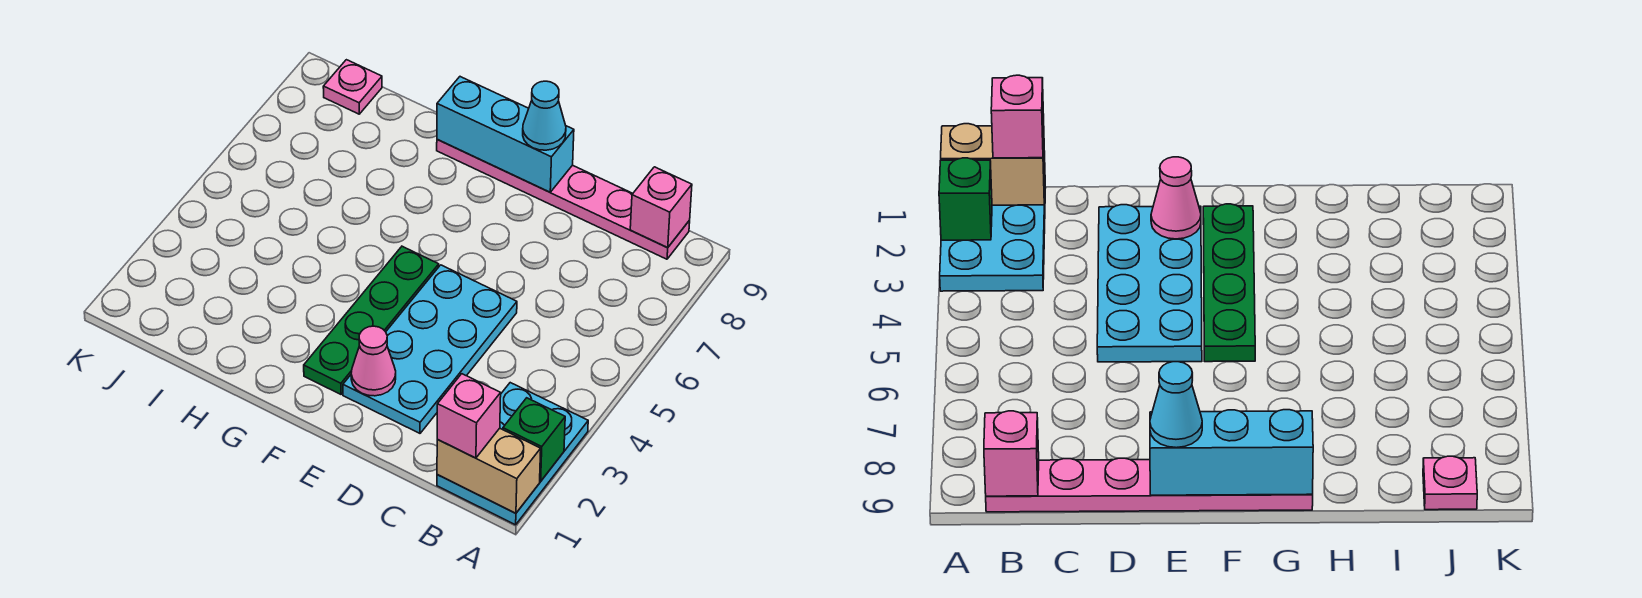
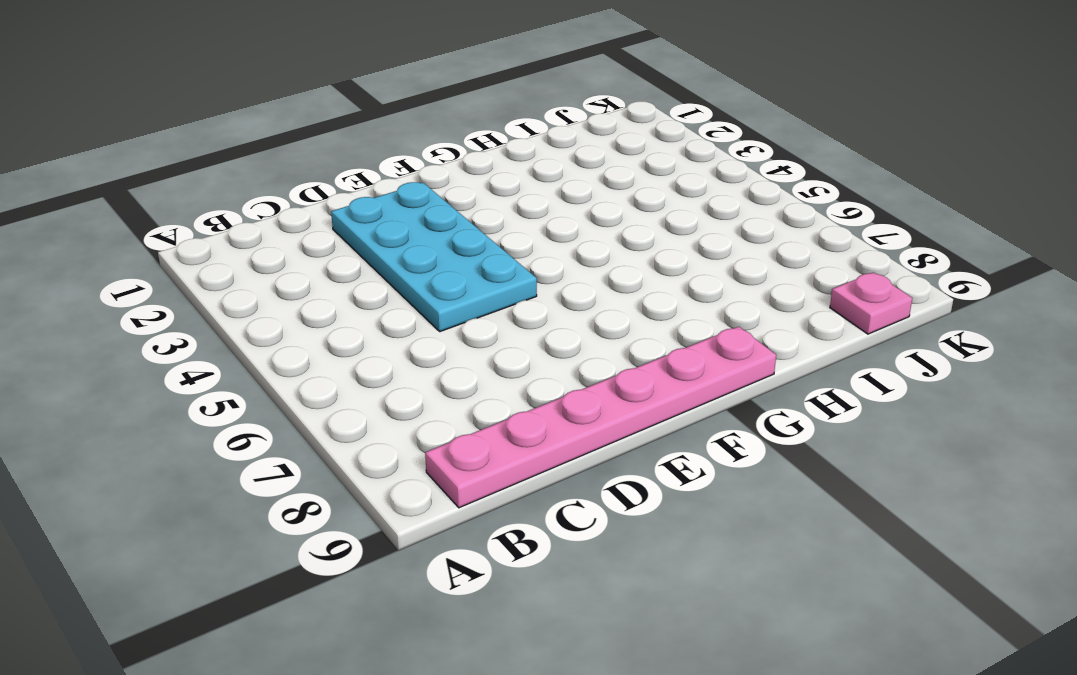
none -> cyan plate A1:B3 level 1
none -> green plate F2:F5 level 1
none -> tan brick A1:B1 level 2

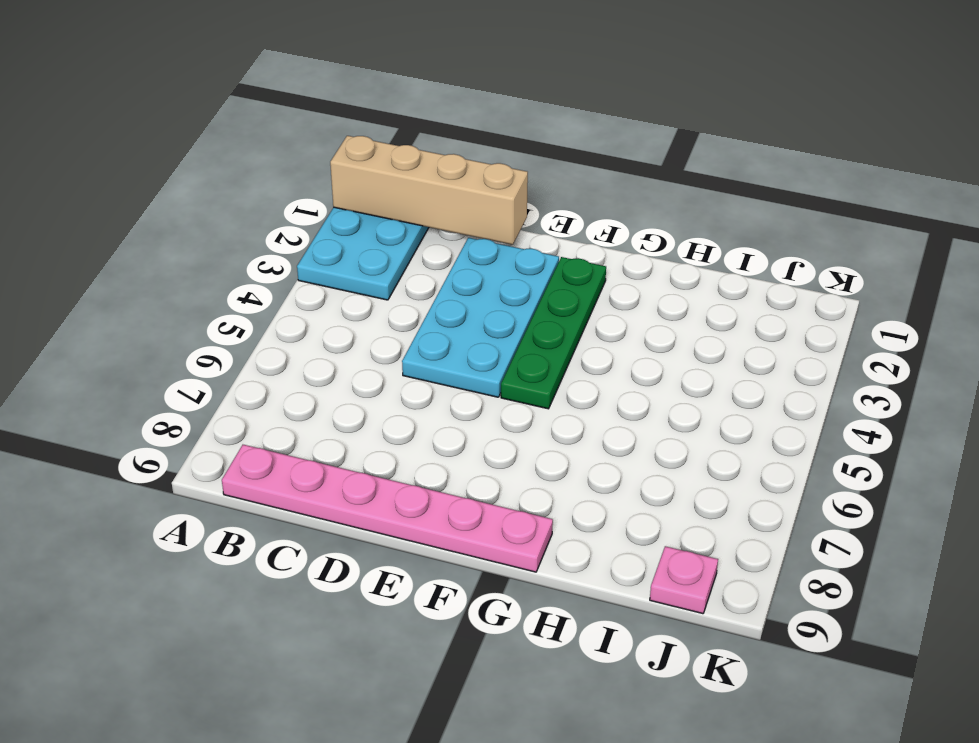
tan brick A1:D1 level 2 -> tan brick A1:B1 level 2
none -> green brick A2 level 2
none -> pink brick B9 level 2
none -> pink cone E2 level 2

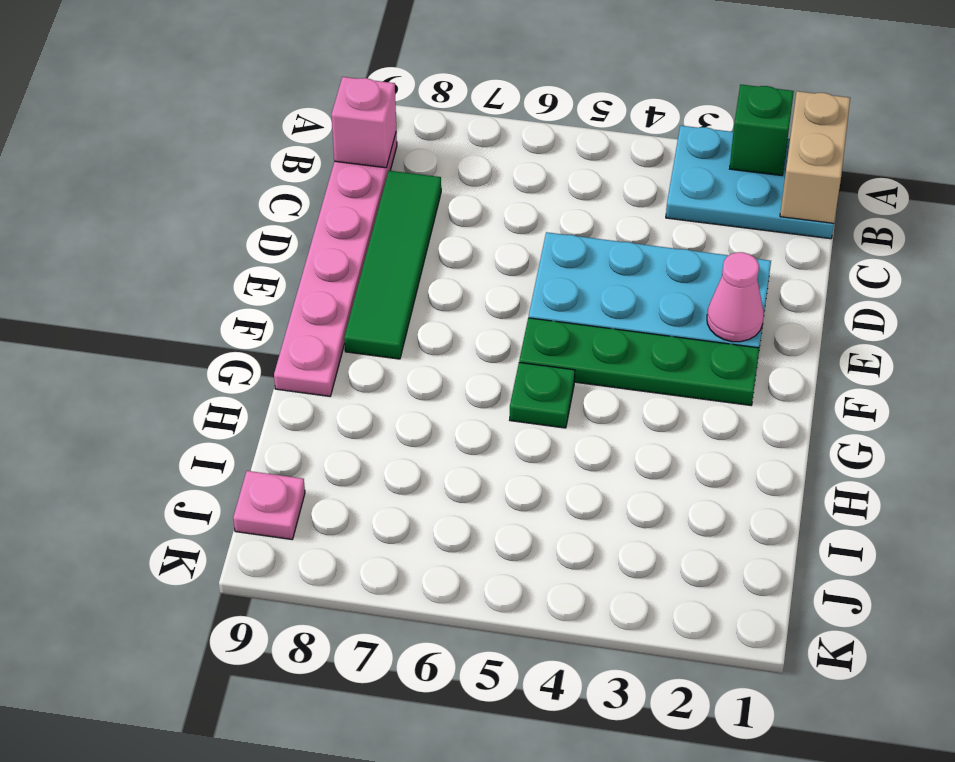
green tile C8:F8 level 1 -> none
green plate G5 level 1 -> none
none -> cyan brick E9:G9 level 2
none -> pink brick B1 level 3
none -> cyan cone E9 level 3

